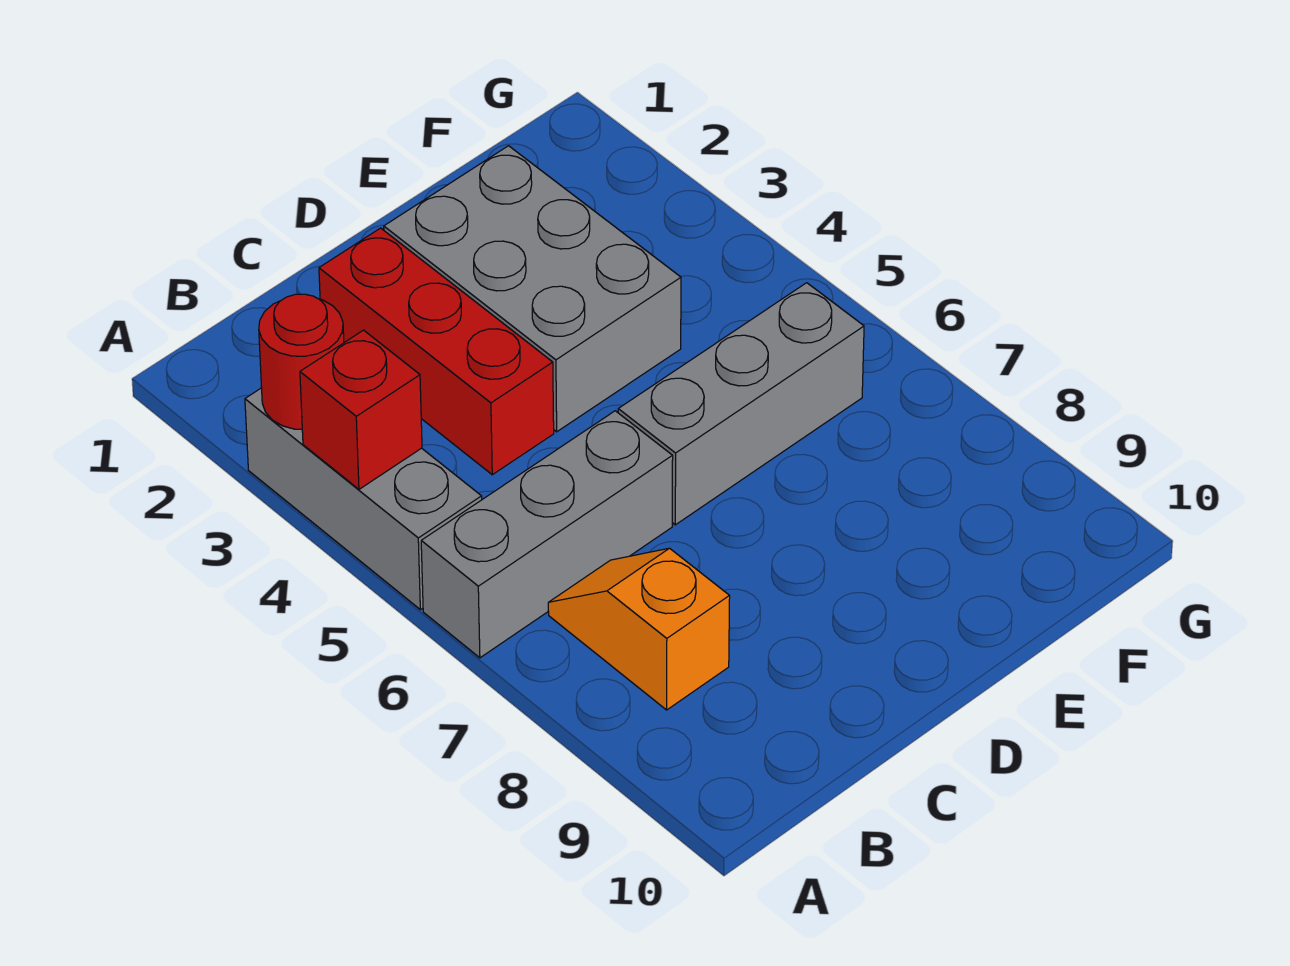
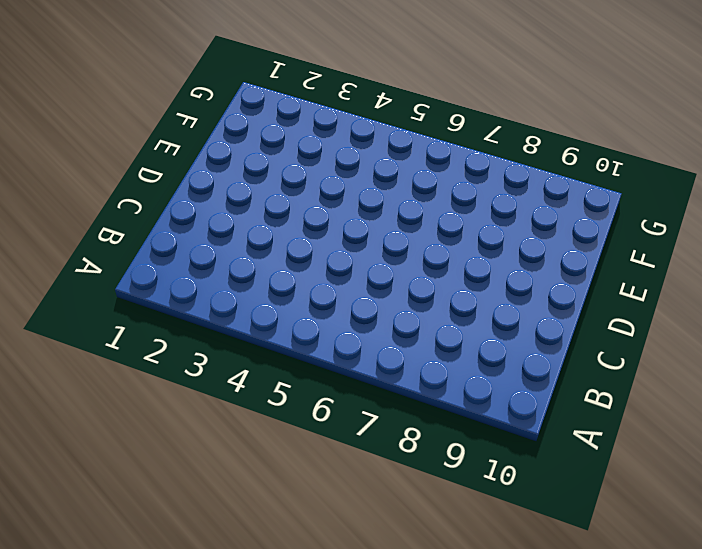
none -> grey brick A3:A5 level 1
none -> grey brick A6:C6 level 1

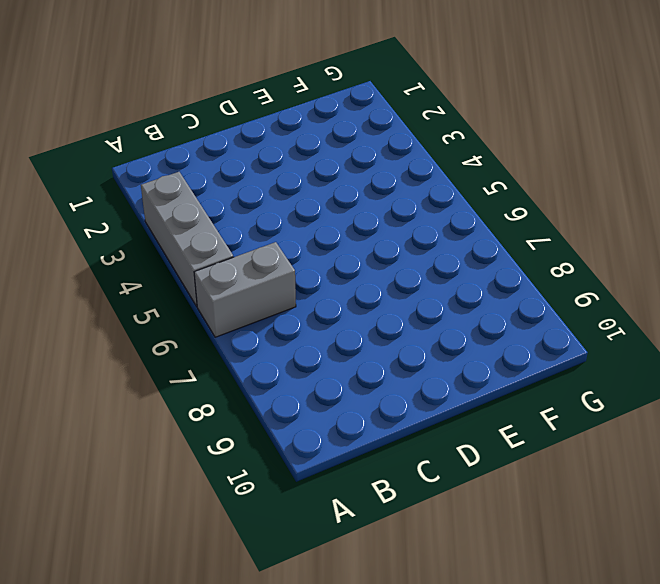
grey brick A6:B6 level 1 -> grey brick A6:C6 level 1
none -> orange slope B7:B8 level 1 top 8
none -> red brick C2:C4 level 1

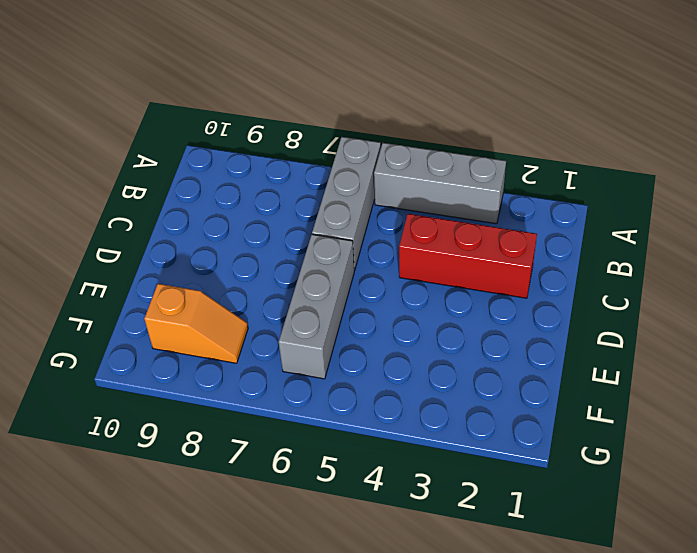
orange slope F8:F9 level 1 top 9 -> orange slope B7:B8 level 1 top 8
none -> grey brick D2:E4 level 1
none -> red round brick A3 level 2

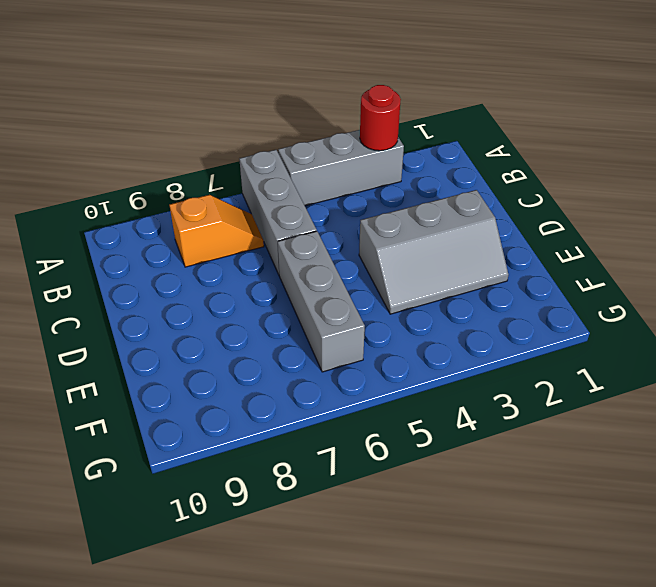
grey slope D2:E4 level 1 top D -> grey brick D2:E4 level 1
none -> red brick C2:C4 level 1
none -> red brick A4 level 2

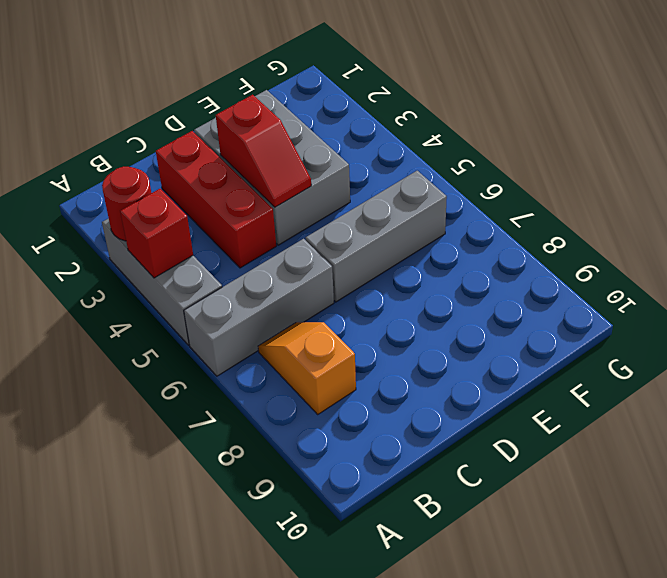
red slope D3:D4 level 2 top 3 -> none

